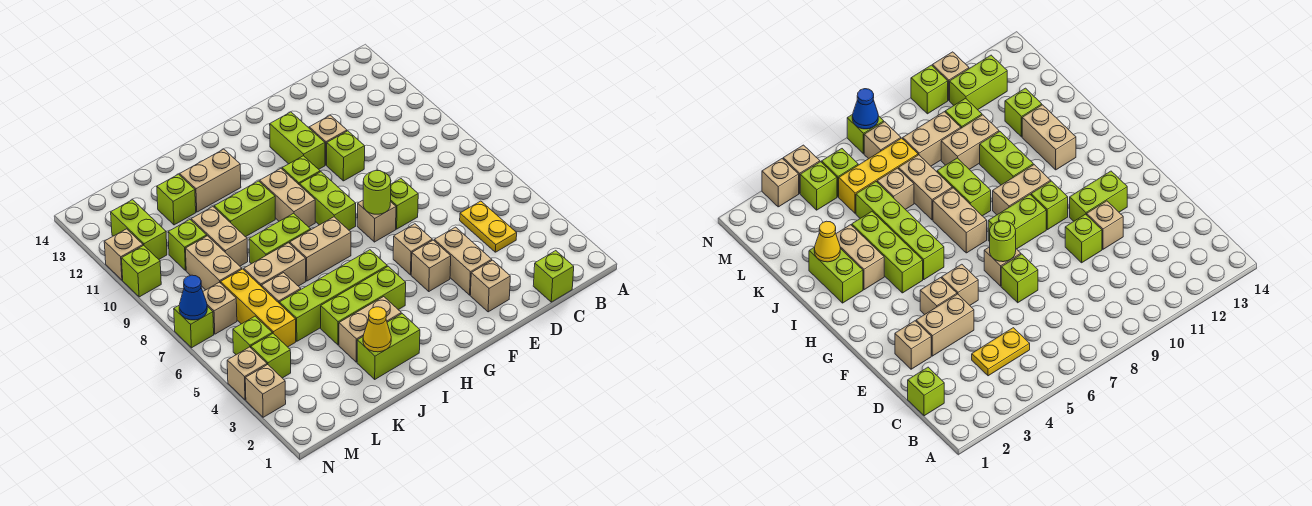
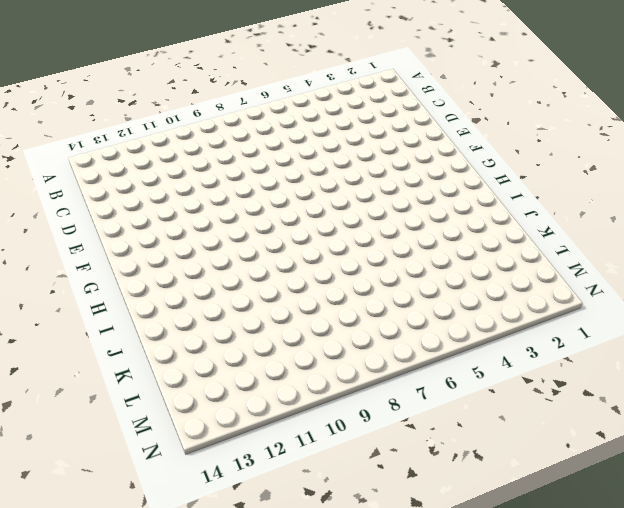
none -> lime brick C1 level 1
none -> yellow plate C4:C5 level 1
none -> tan brick E2 level 1
none -> tan brick E3:E4 level 1

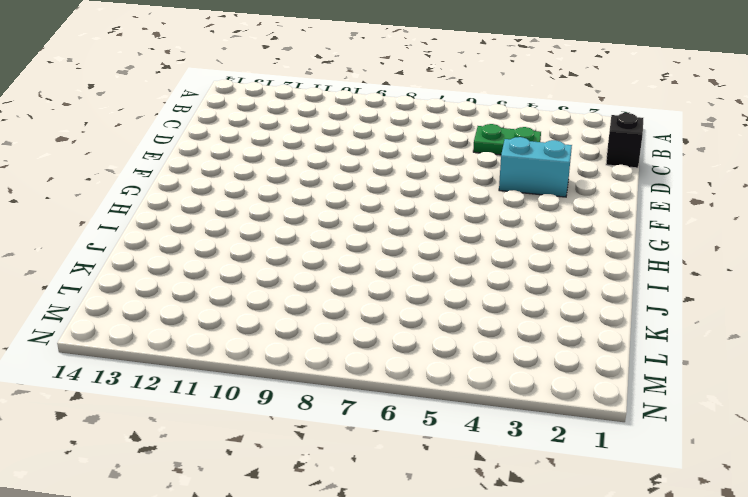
black brick C1 level 1 -> lime brick C1 level 1
green plate C4:C5 level 1 -> yellow plate C4:C5 level 1
cyan brick E3:E4 level 1 -> tan brick E3:E4 level 1
none -> tan brick E2 level 1
none -> lime brick E7 level 1
none -> lime brick E10 level 1
none -> tan brick E11 level 1

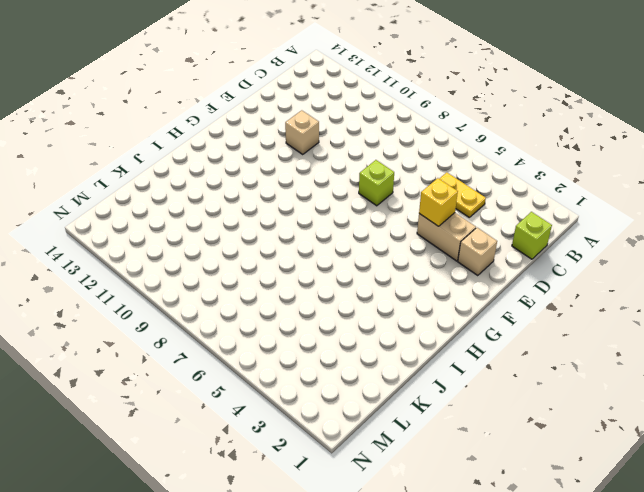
yellow brick E4 level 2 -> none
none -> lime brick E10 level 1
none -> tan brick F4 level 1
none -> tan brick F5 level 1
none -> tan brick F7 level 1

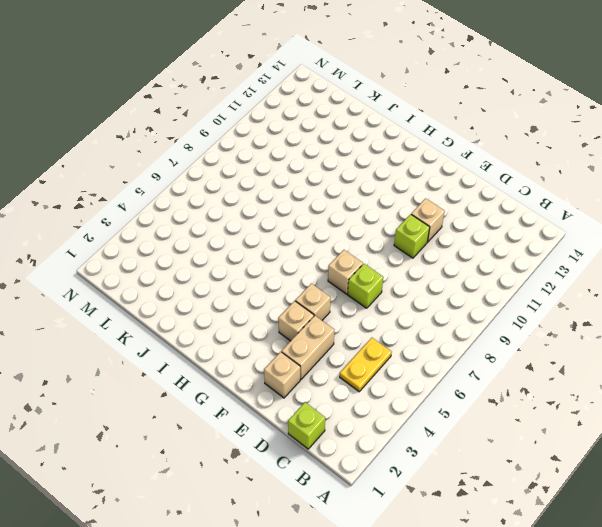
none -> lime brick F11:F12 level 1
none -> lime brick G8:G9 level 1
none -> lime brick G10 level 1
none -> lime brick H4:J4 level 1

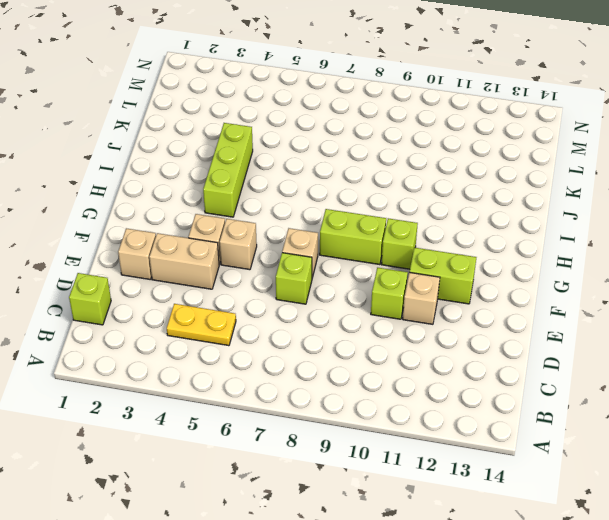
none -> lime brick H5:K5 level 1
none -> tan brick H7:I7 level 1
none -> tan brick H9:H10 level 1
none -> lime brick I2:J2 level 1

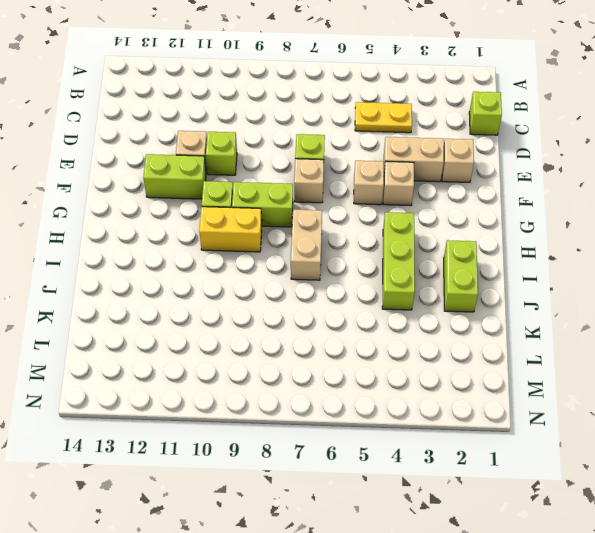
yellow brick H9:H10 level 1 -> tan brick H9:H10 level 1
none -> lime brick H5:K5 level 1
none -> tan brick I3:J3 level 1
none -> lime brick I8:J8 level 1
none -> lime brick I10:J10 level 1

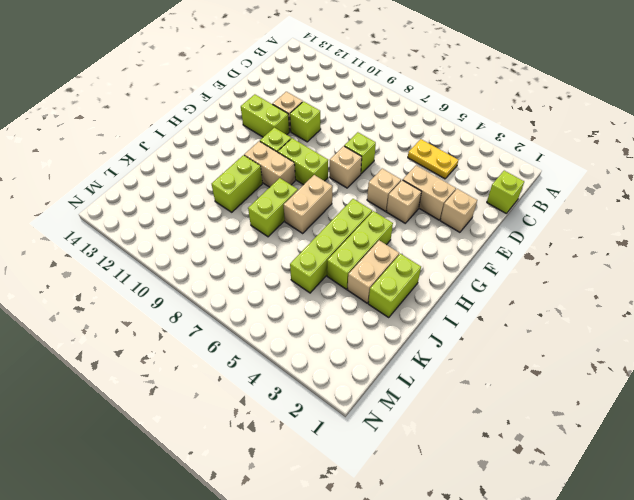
none -> tan brick I12:J12 level 1
none -> tan brick J7:K7 level 1
none -> tan brick K6 level 1
none -> tan brick K9:K10 level 1

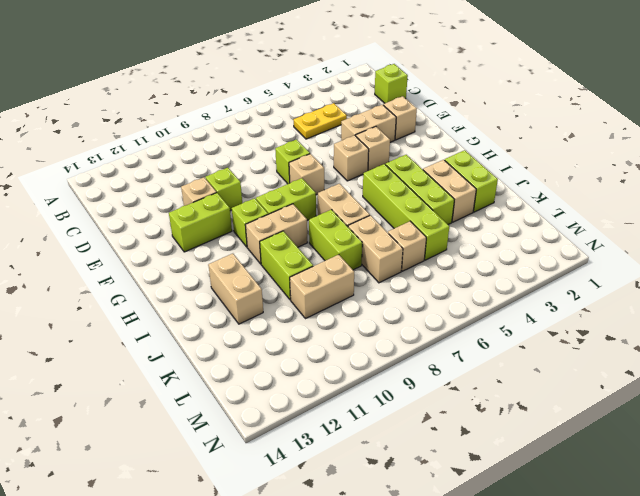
none -> lime brick K12 level 1
none -> yellow brick L5:L7 level 1
none -> tan brick L8:L9 level 1
none -> lime brick L10 level 1

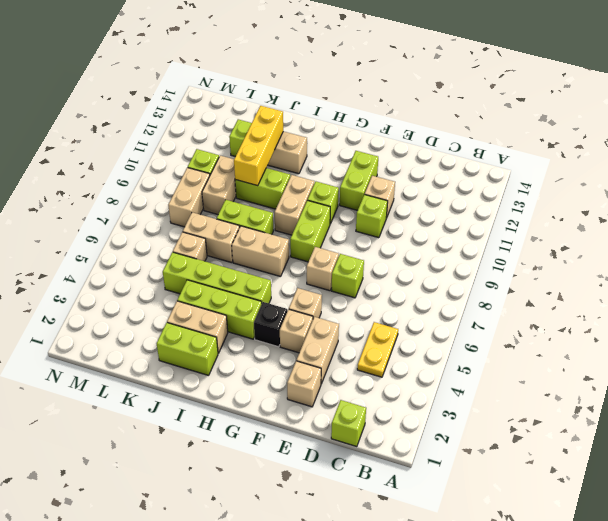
black brick G4 level 1 -> none
yellow brick J10:J12 level 2 -> yellow brick L5:L7 level 1
none -> lime brick M4 level 1
none -> lime brick M5 level 1
none -> tan brick M7 level 1
none -> lime brick M11:M12 level 1

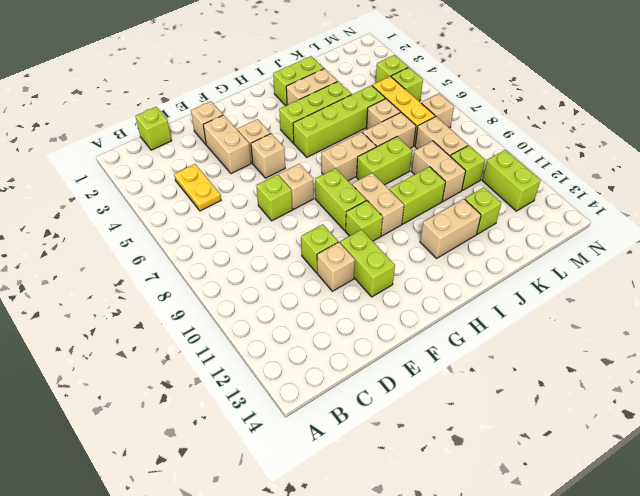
none -> tan brick N3 level 1
none -> tan brick N4 level 1
none -> lime brick N7 level 1
none -> lime brick N10 level 1

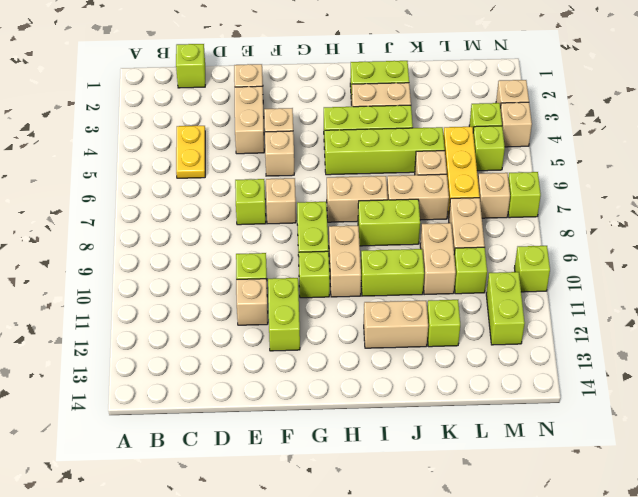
none -> tan brick N11 level 1
none -> lime round brick F7 level 2
none -> yellow cone J2 level 2
none -> blue cone N7 level 2

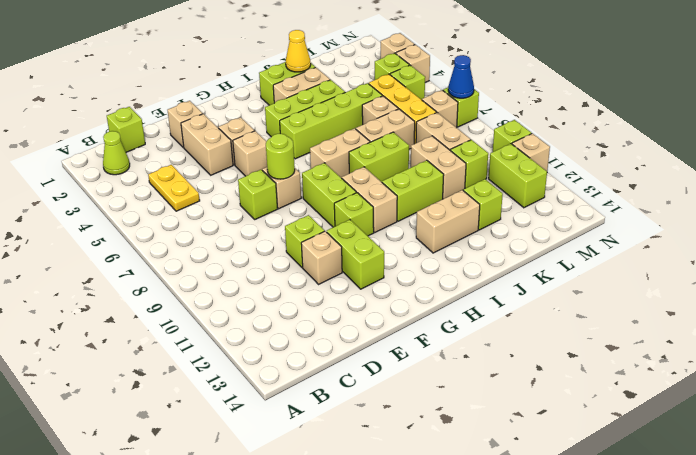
lime cone B2 level 1 -> none

